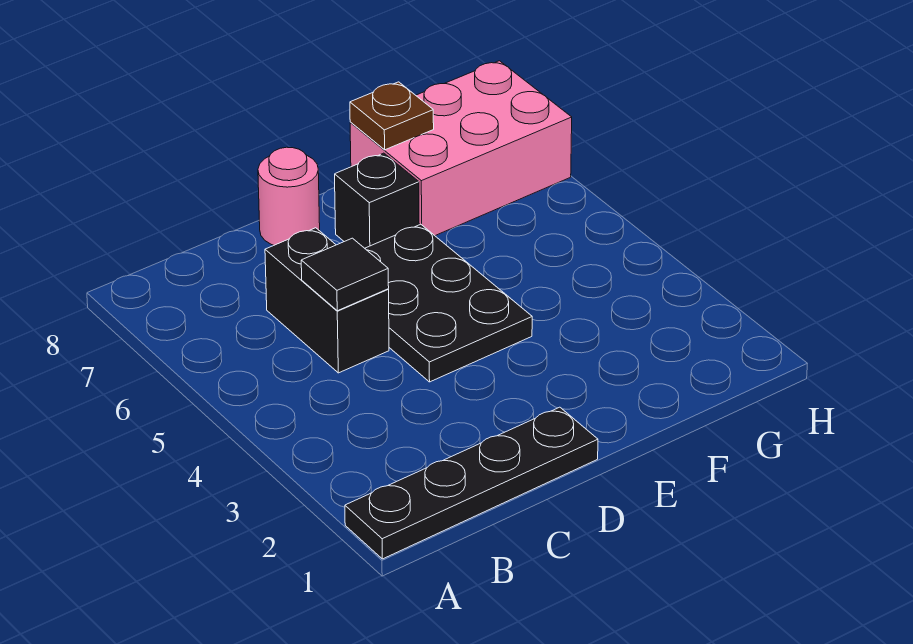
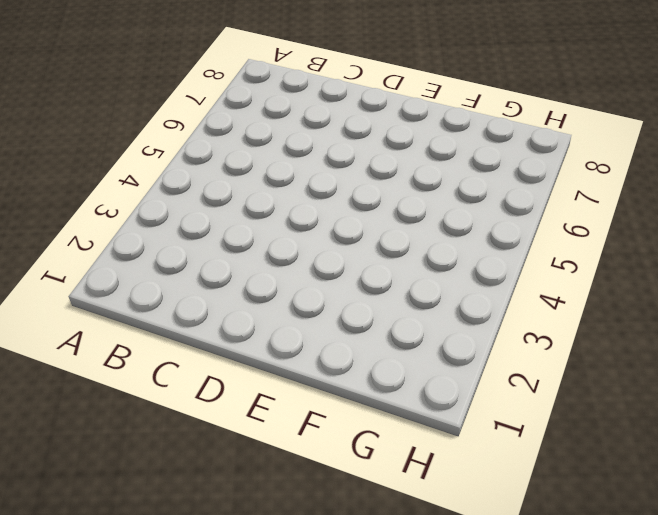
none -> black plate A1:D1 level 1
none -> black brick C5:C6 level 1

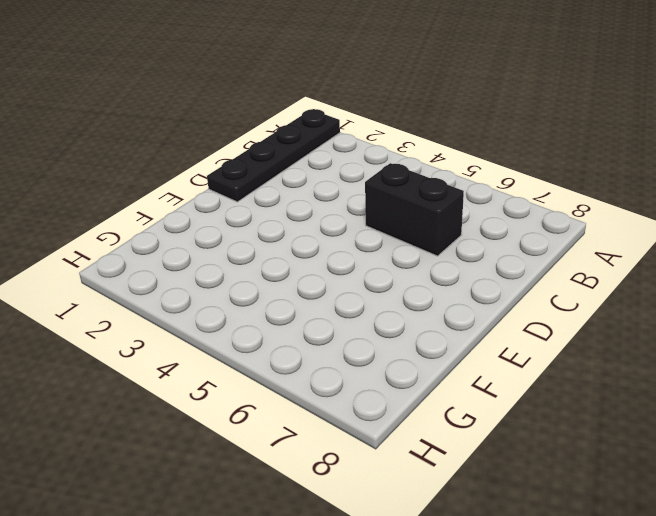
none -> black plate D4:E6 level 1
none -> pink round brick D8 level 1

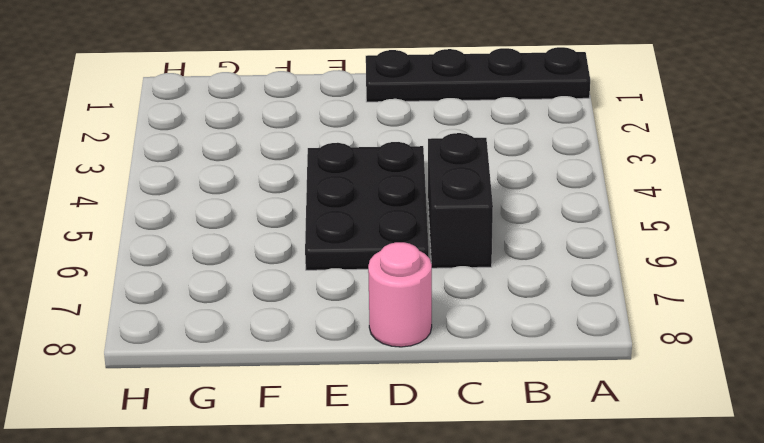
none -> black brick E7 level 1
none -> pink brick F7:H8 level 1

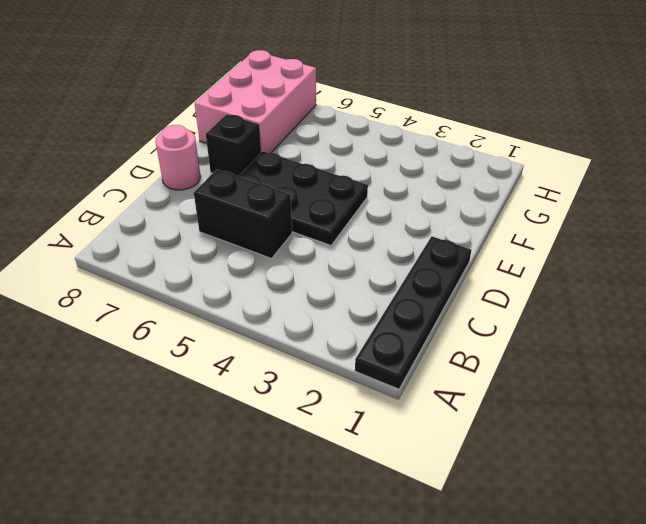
none -> black tile C5 level 2
none -> brown plate F8 level 2

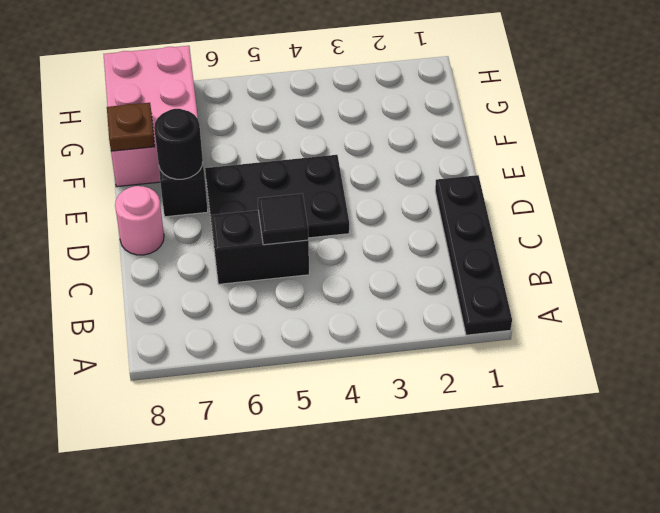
black round brick E7 level 2 -> none

